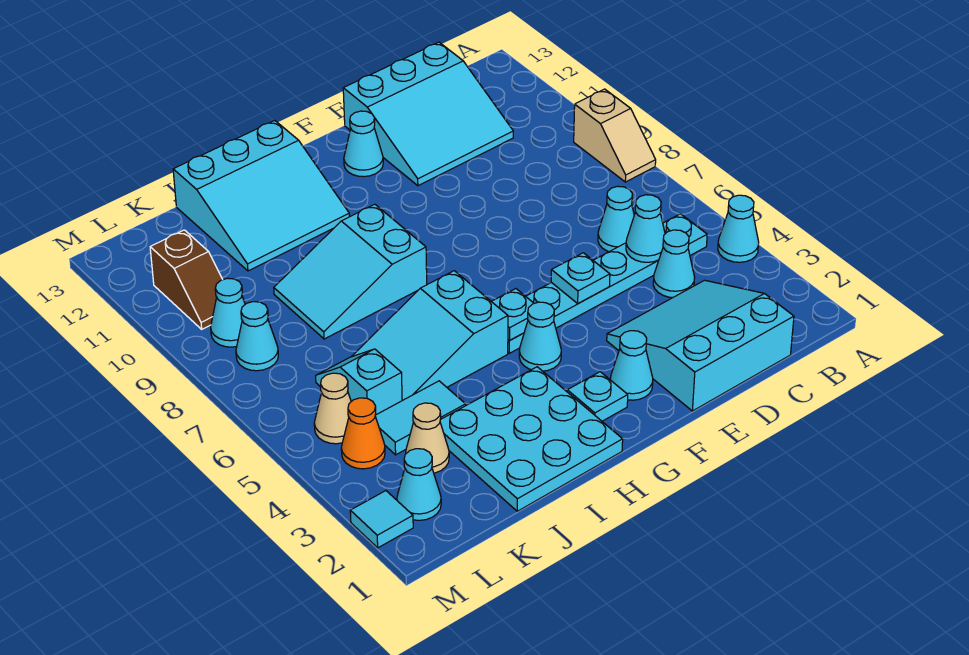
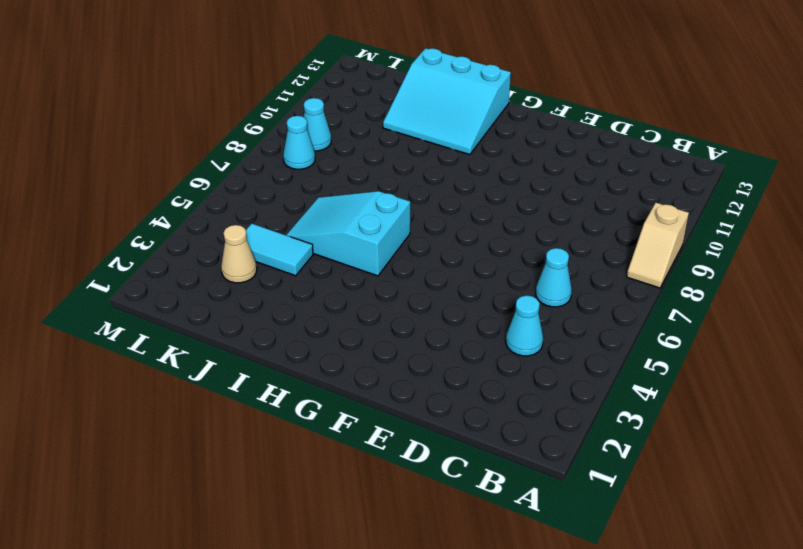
none -> cyan cone A4 level 1
none -> cyan plate B5:G5 level 1
none -> cyan slope C1:E3 level 1 top 1

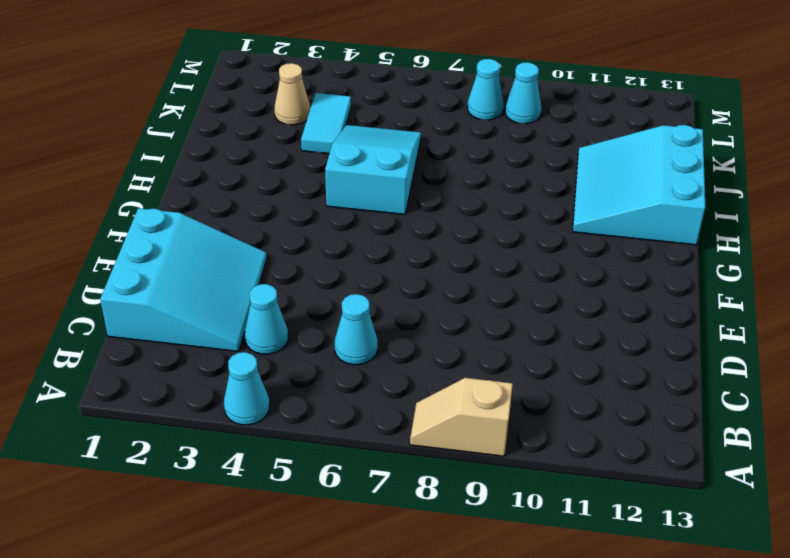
none -> cyan plate B5:G5 level 1
none -> cyan slope C11:E13 level 1 top 13
none -> cyan cone F2 level 1

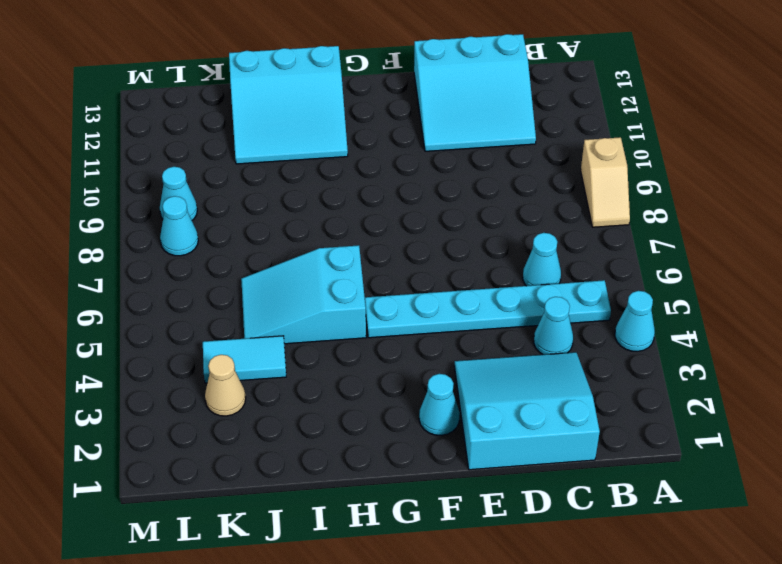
none -> cyan cone F12 level 1
none -> cyan plate G2 level 1
none -> cyan cone G4 level 1

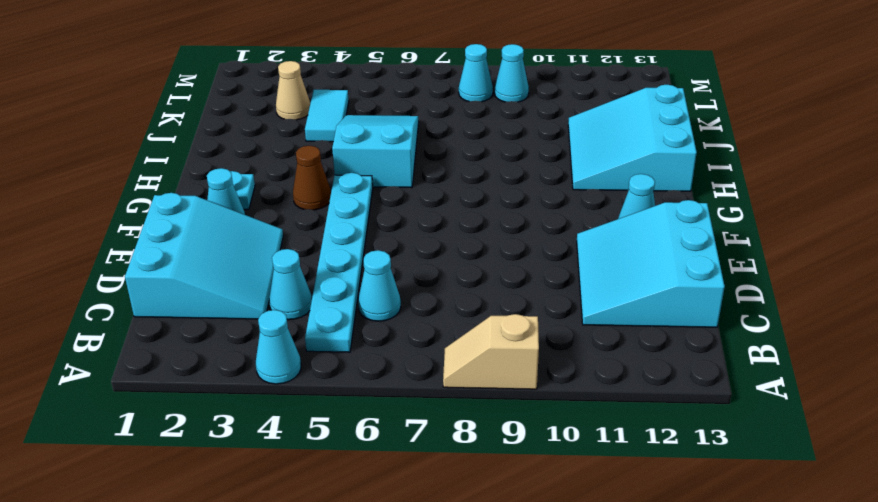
brown cone G4 level 1 -> cyan cone G4 level 1
none -> cyan plate H1:J3 level 1
none -> cyan slope H8:J9 level 1 top H
none -> cyan slope K5:K6 level 1 top 5

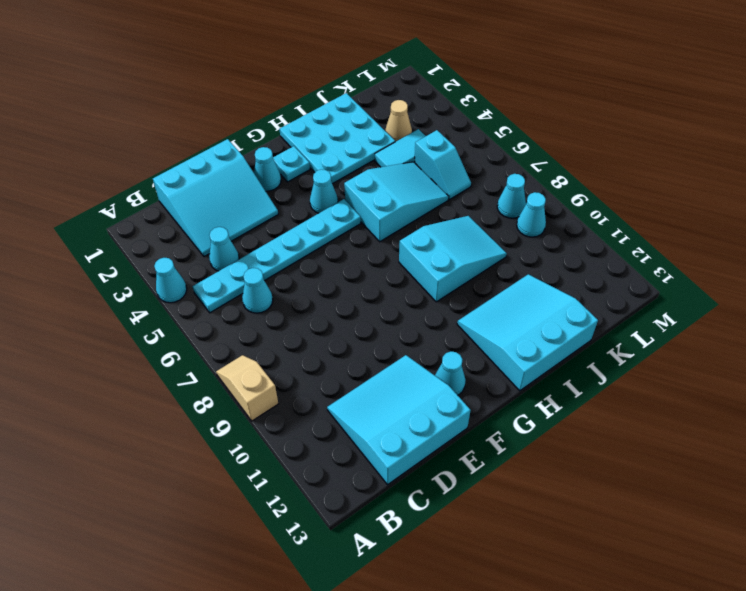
none -> cyan cone L2 level 1
none -> orange cone L4 level 1
none -> tan cone L5 level 1

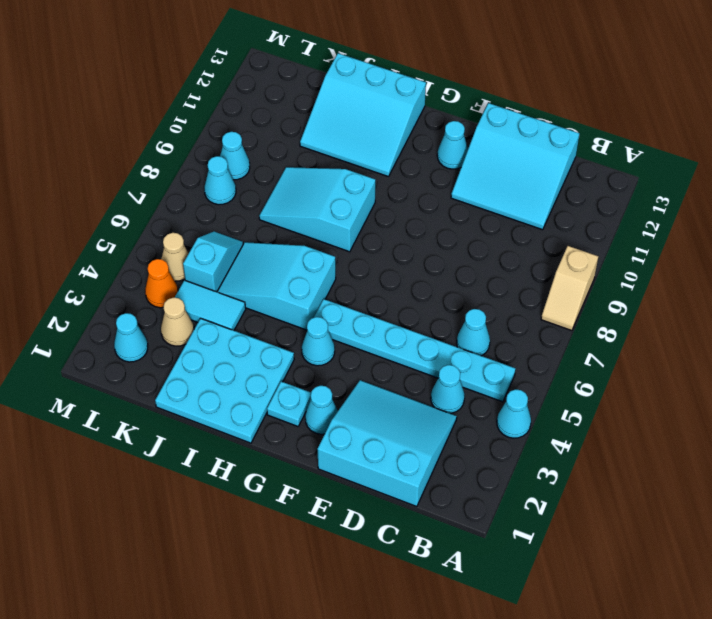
none -> brown slope L10:L11 level 1 top 11
none -> cyan tile M2 level 1
none -> cyan cone C5 level 2

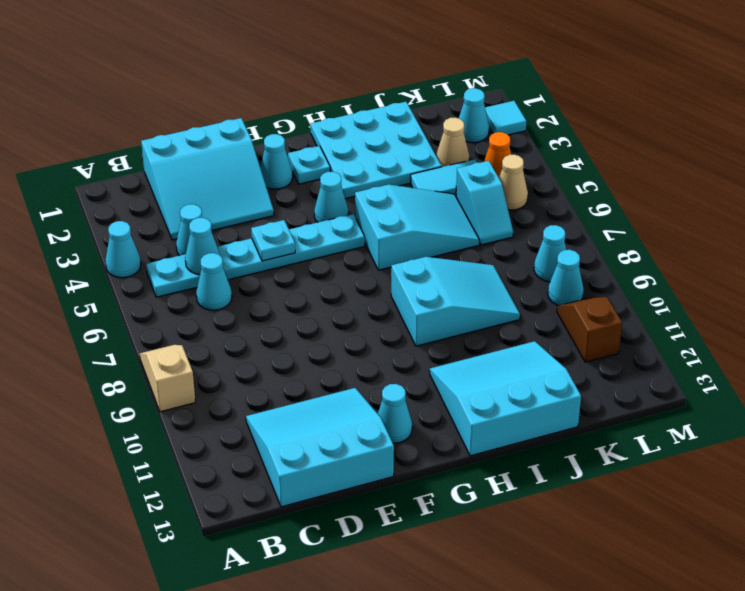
none -> cyan plate G5 level 2

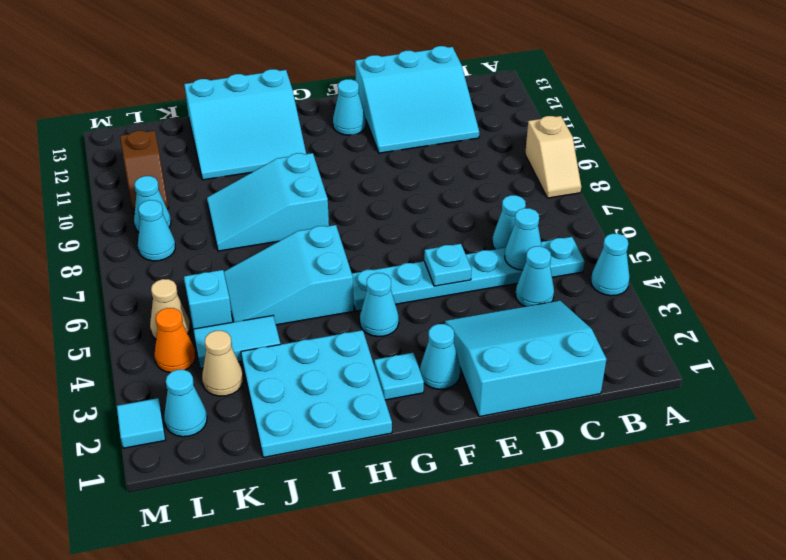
none -> cyan plate G5 level 2

